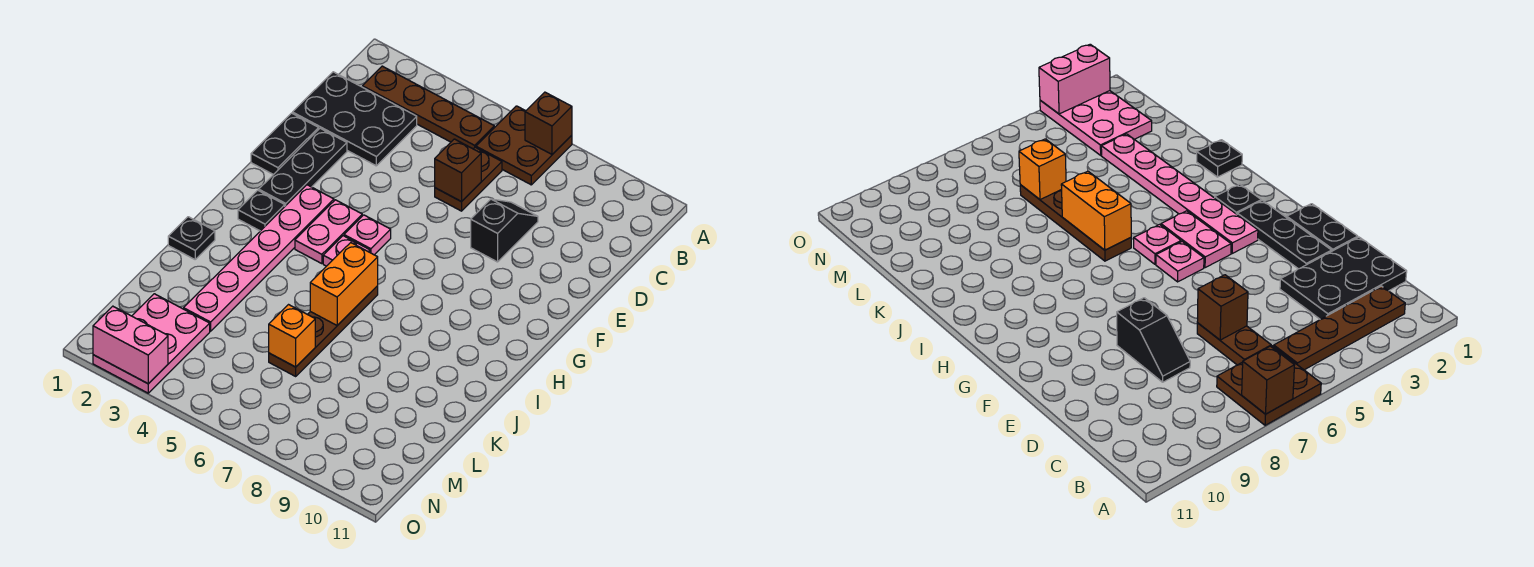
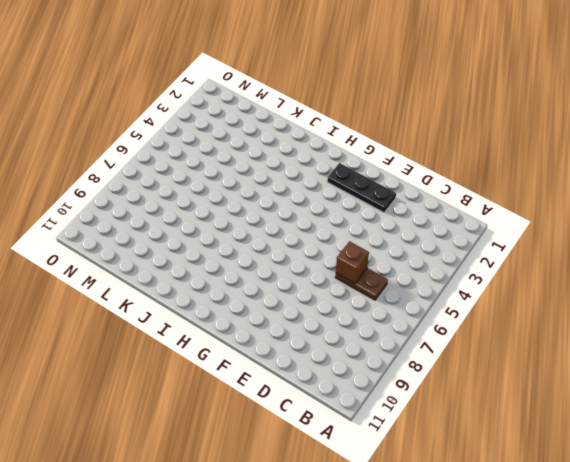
none -> brown plate A6:B7 level 1
none -> brown plate B2:B5 level 1
none -> black plate C1:D3 level 1

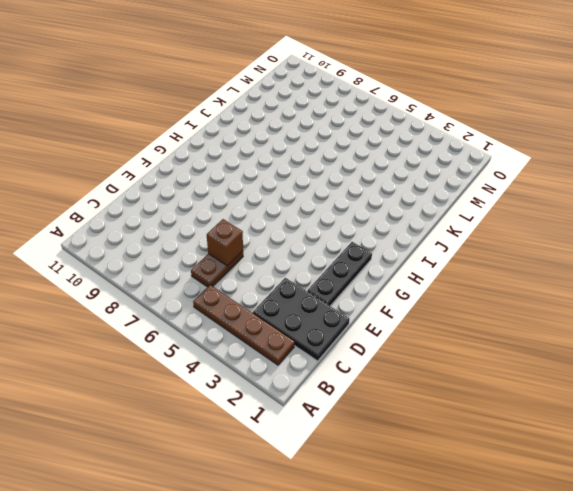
none -> brown plate A6:B7 level 1
none -> black slope D8:E8 level 1 top E
none -> black plate E1:F1 level 1

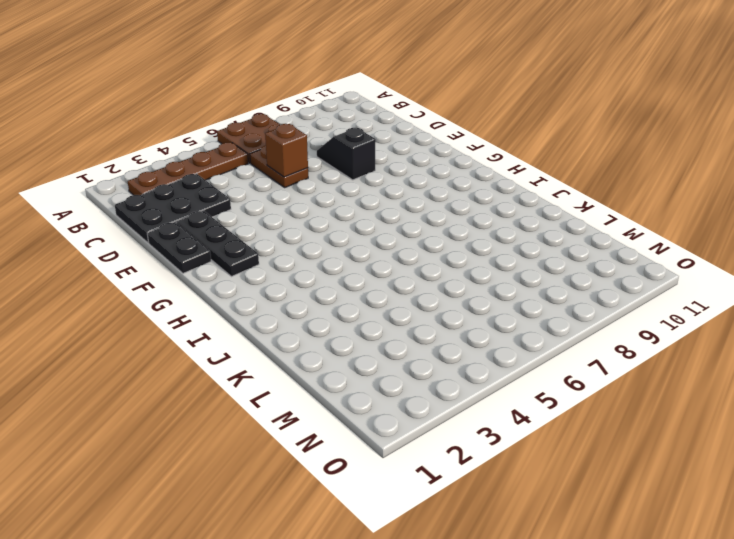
none -> pink plate G3:L3 level 1
none -> pink plate G4:H4 level 1
none -> pink plate G5 level 1

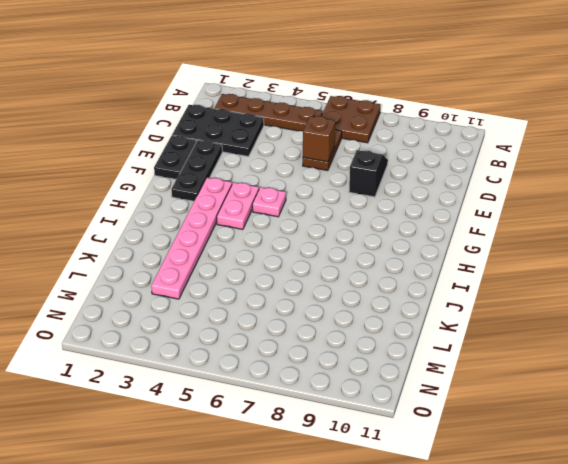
none -> black plate H2 level 1
none -> pink plate H5 level 1
none -> brown plate I6:L6 level 1

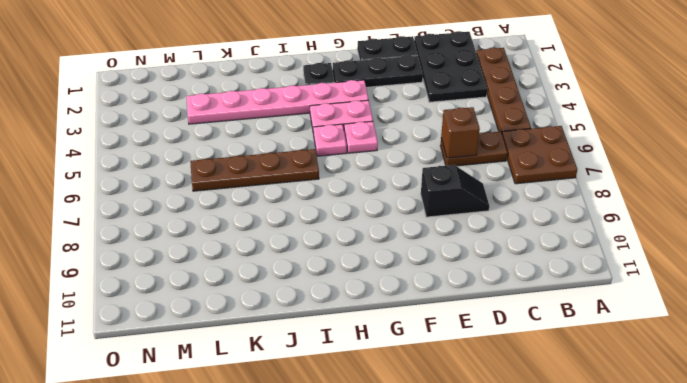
none -> black plate J1 level 1
none -> pink plate M2:O3 level 1
none -> brown brick A7 level 2

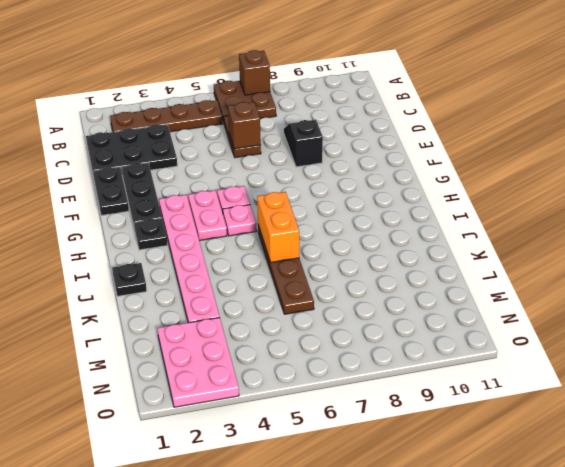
none -> orange brick L6 level 2
none -> pink brick O2:O3 level 2

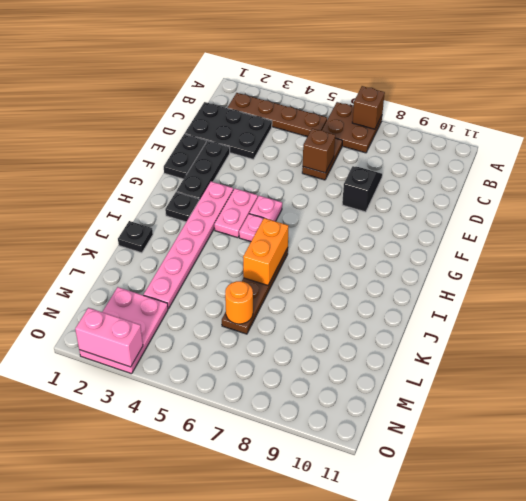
orange round brick L6 level 2 -> orange brick L6 level 2

